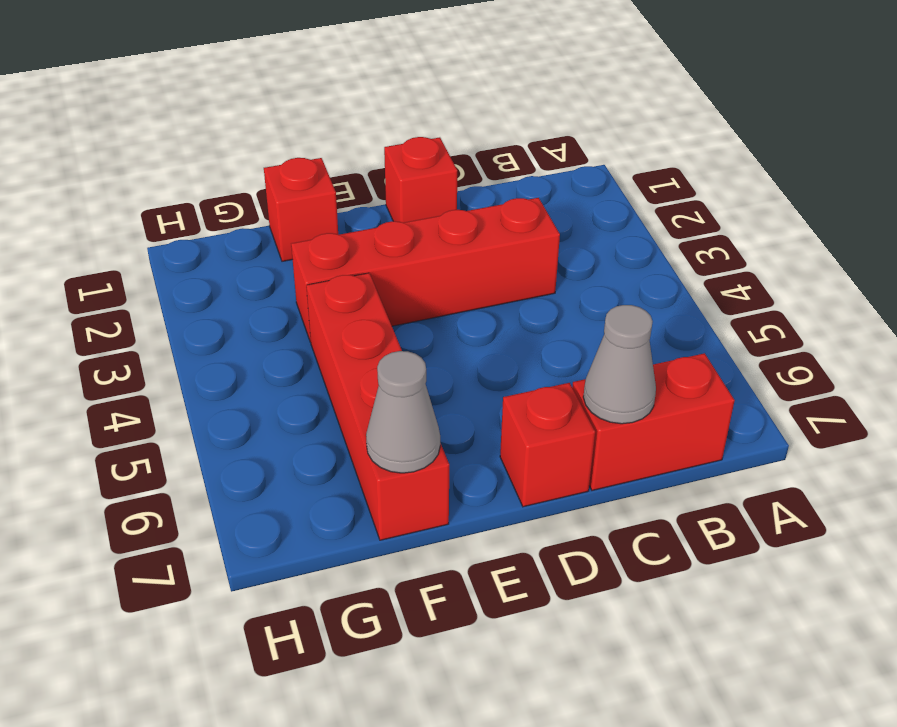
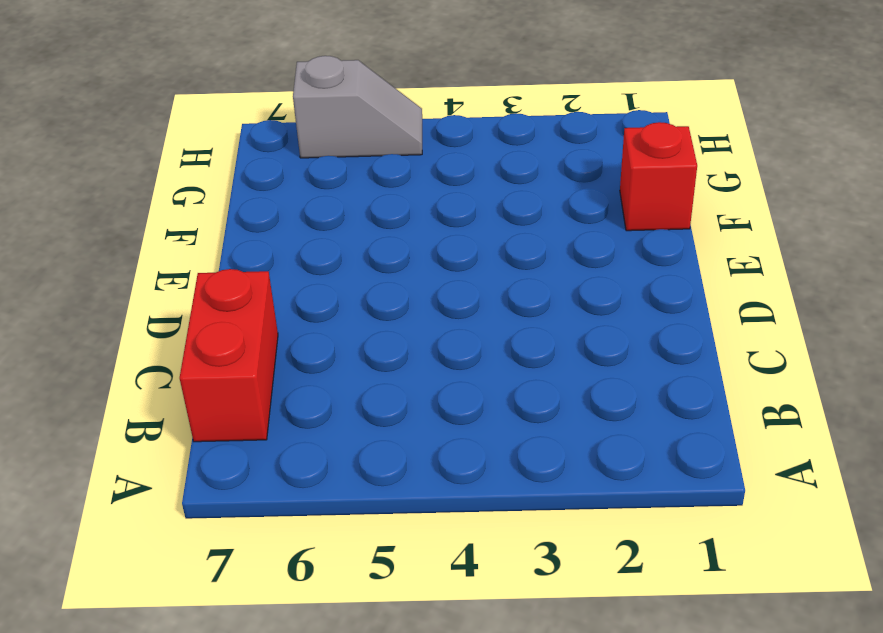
grey slope H5:H6 level 1 top 6 -> none
none -> red brick C3:F3 level 1
none -> red brick D1 level 1

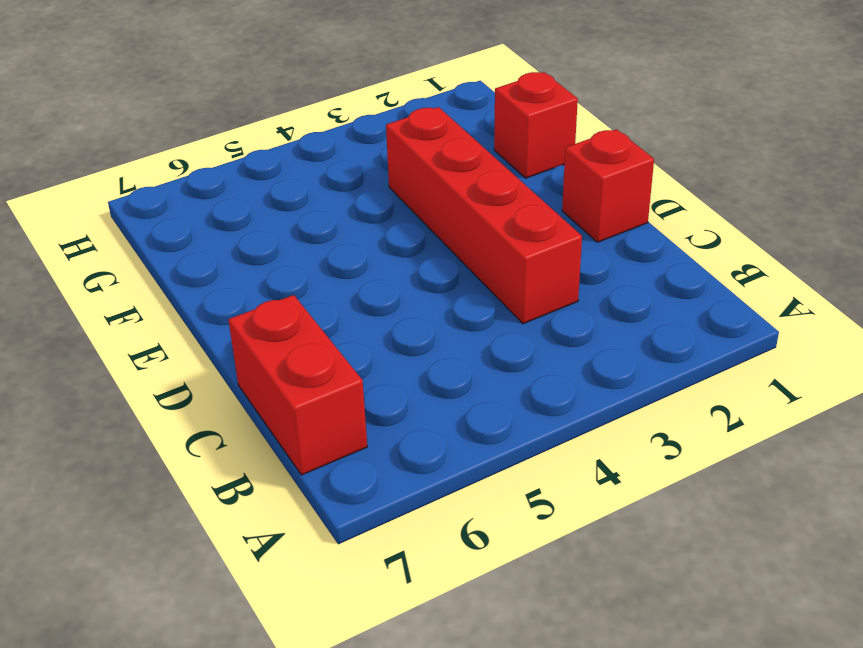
none -> red brick D7 level 1
none -> red brick F4:F7 level 1

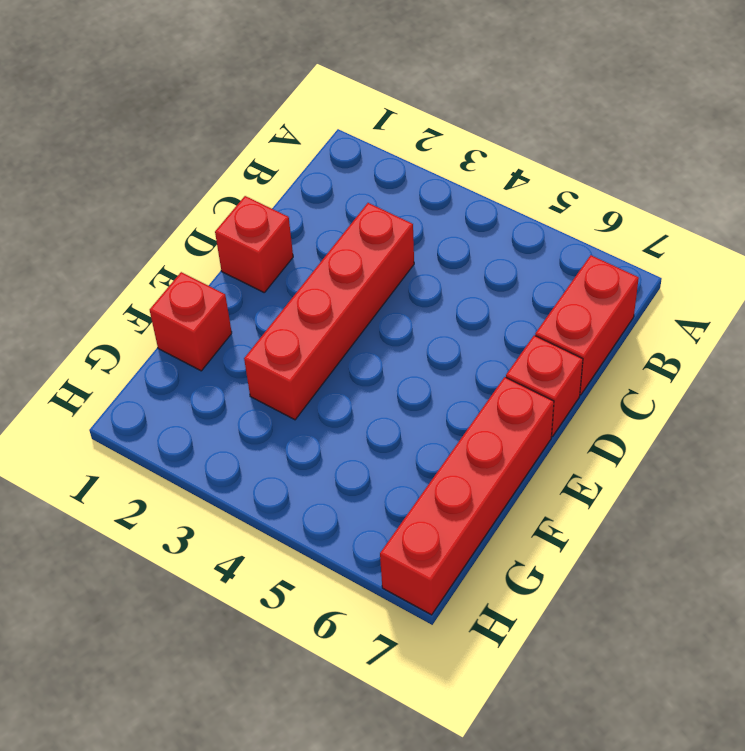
red brick E7:H7 level 1 -> red brick F4:F7 level 1
none -> grey cone C7 level 2
none -> grey cone F7 level 2

